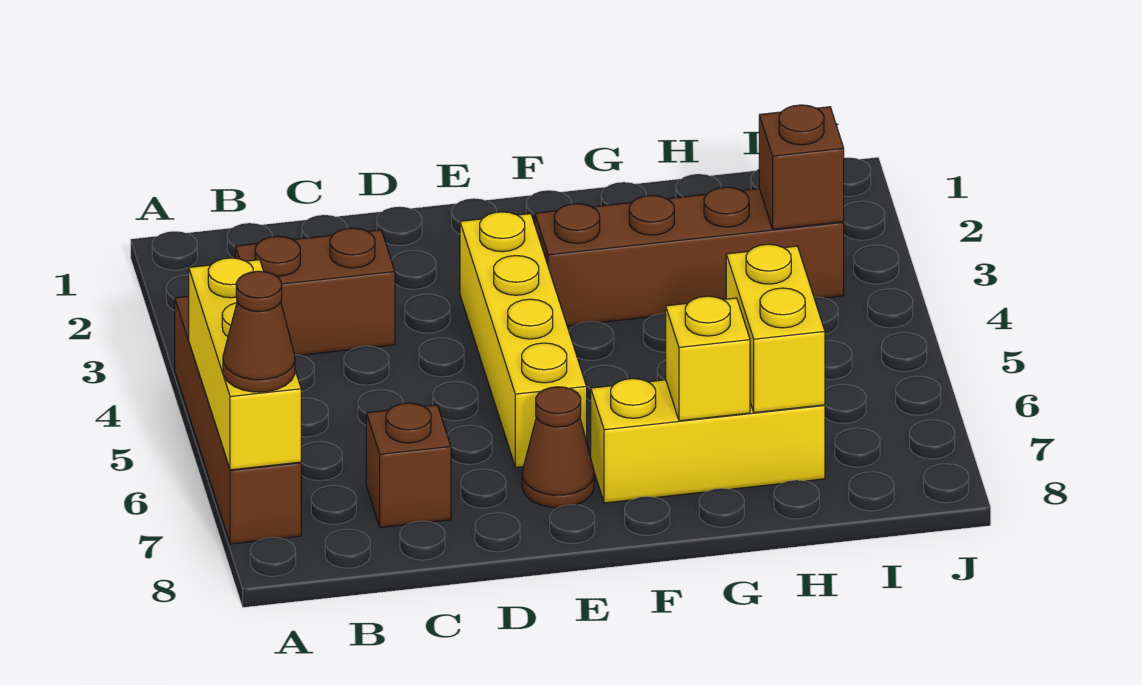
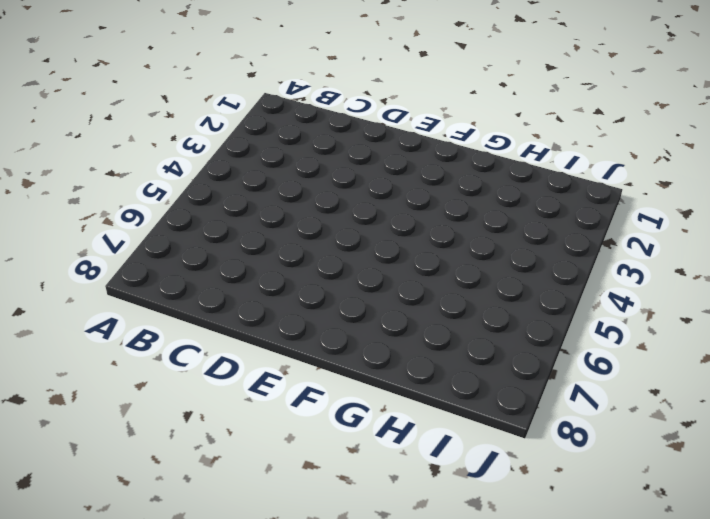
none -> brown brick A4:A7 level 1
none -> brown brick B3:C3 level 1
none -> brown brick C7 level 1

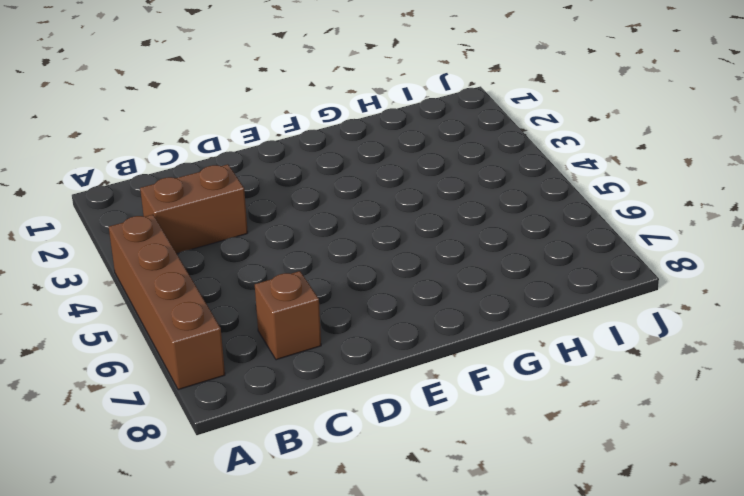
none -> yellow brick E3:E6 level 1
none -> brown cone E7 level 1
none -> brown brick F3:I3 level 1

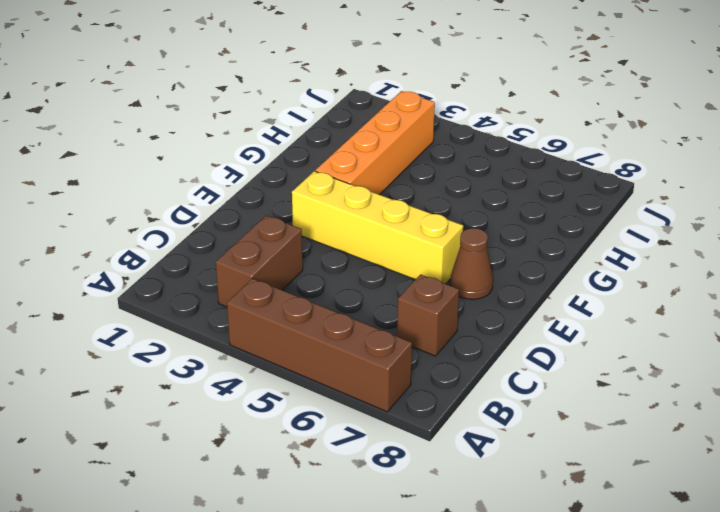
orange brick F3:I3 level 1 -> brown brick F3:I3 level 1
none -> yellow brick F7:H7 level 1
none -> yellow brick A5:A7 level 2
none -> yellow brick G7 level 2

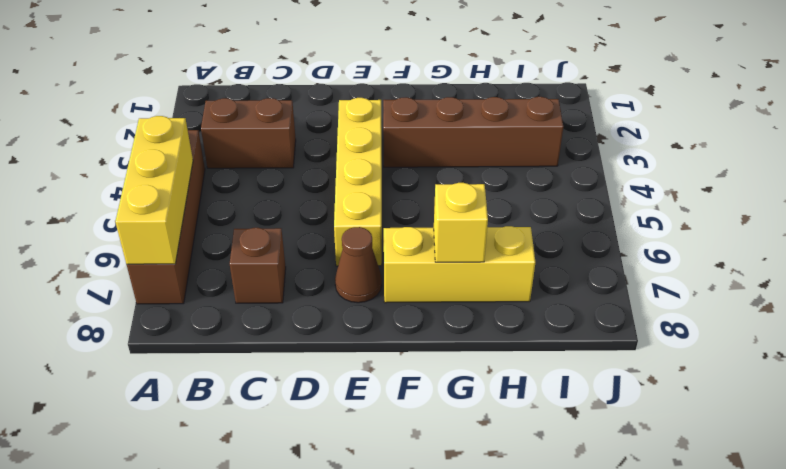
none -> yellow brick H6:H7 level 2
none -> brown brick I3 level 2
none -> brown cone A7 level 3

